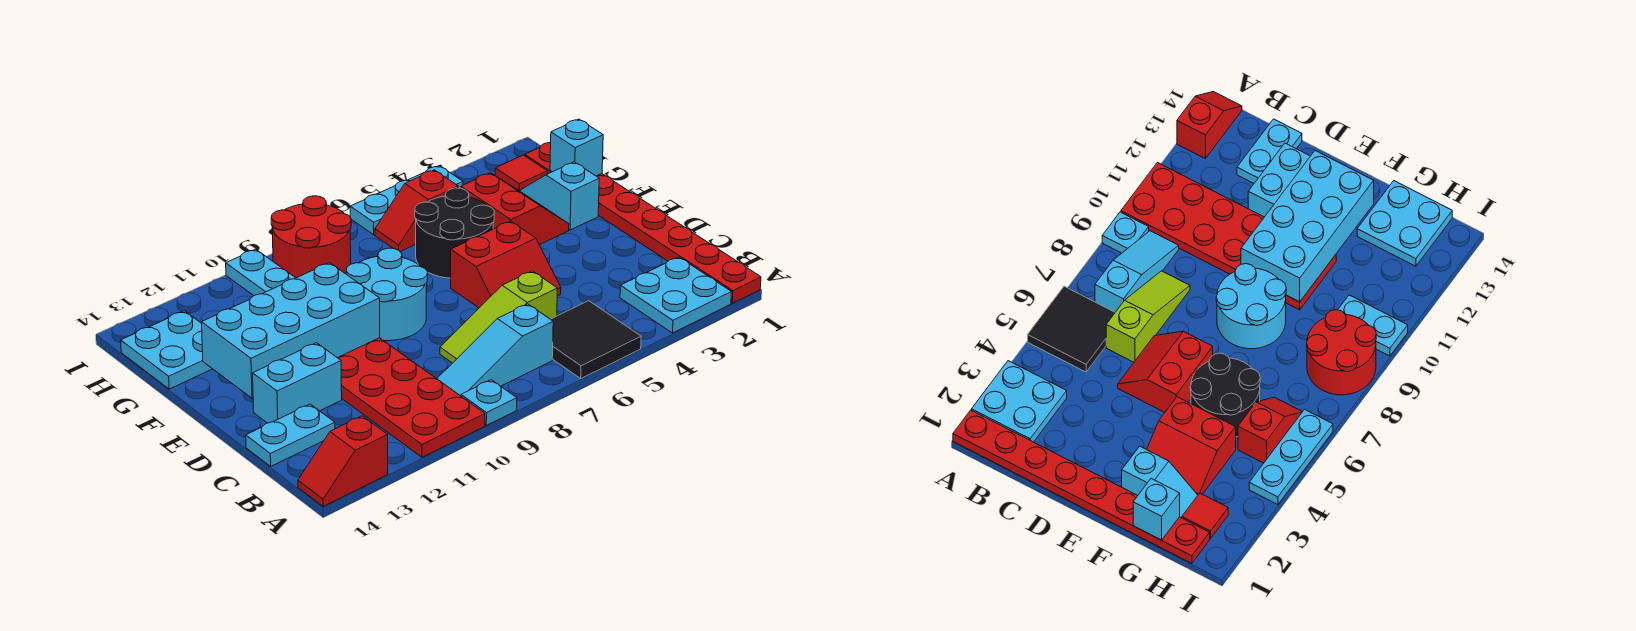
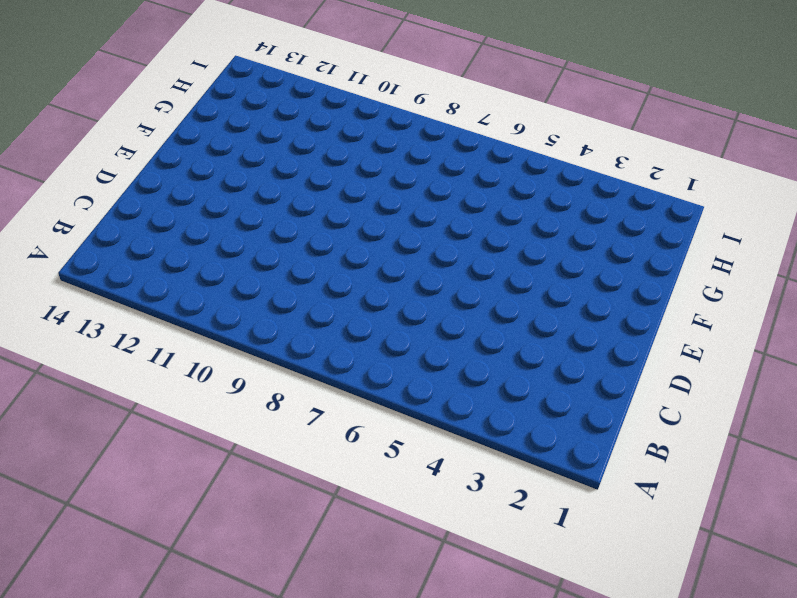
none -> red plate A1:H1 level 1
none -> cyan plate A2:B3 level 1
none -> black tile A5:B6 level 1

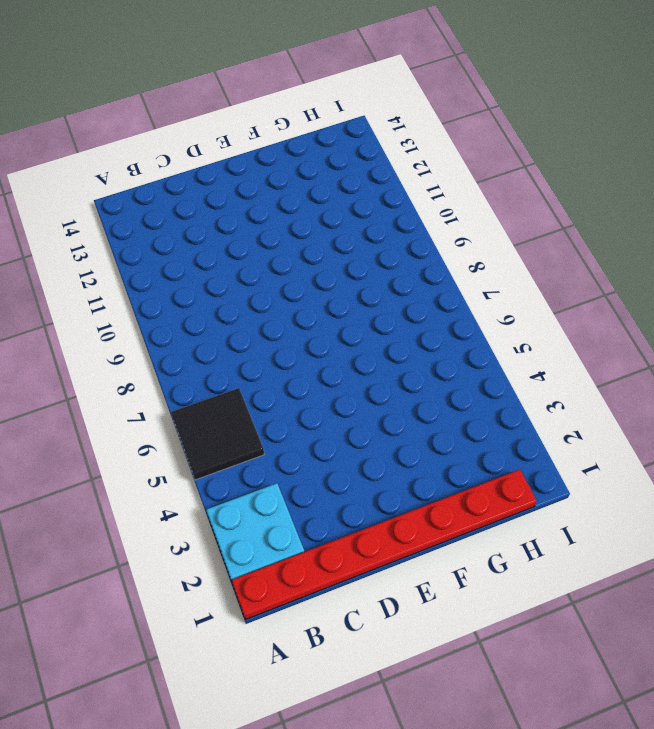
none -> cyan plate A9 level 1
none -> red plate A10:F11 level 1
none -> red slope A13:A14 level 1 top 13

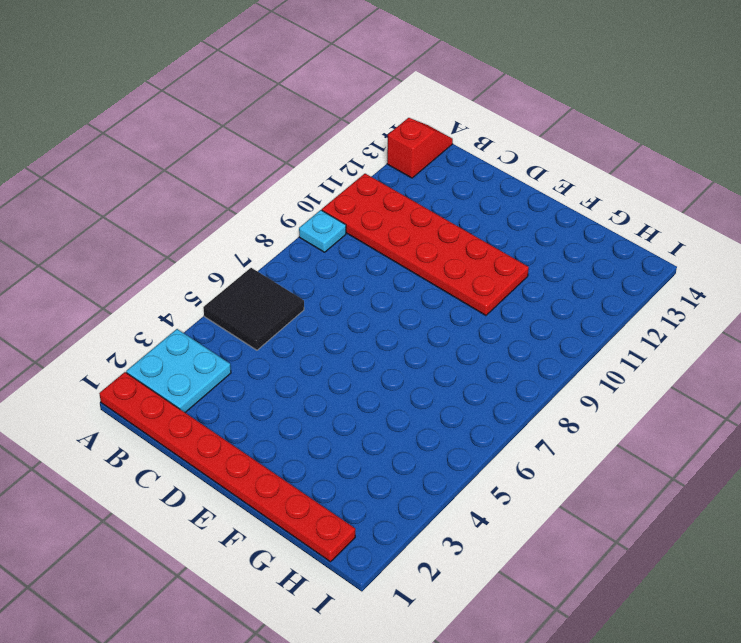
none -> cyan slope B7:B9 level 1 top 7
none -> lime slope C6:C8 level 1 top 6
none -> cyan plate C13:C14 level 1

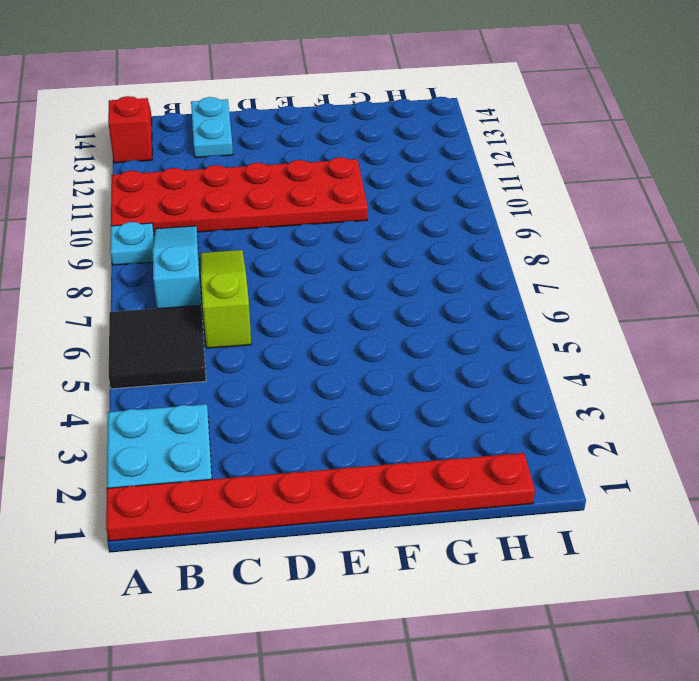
none -> red slope D5:E6 level 1 top E
none -> cyan brick D12:D13 level 1
none -> cyan round brick E8:F9 level 1

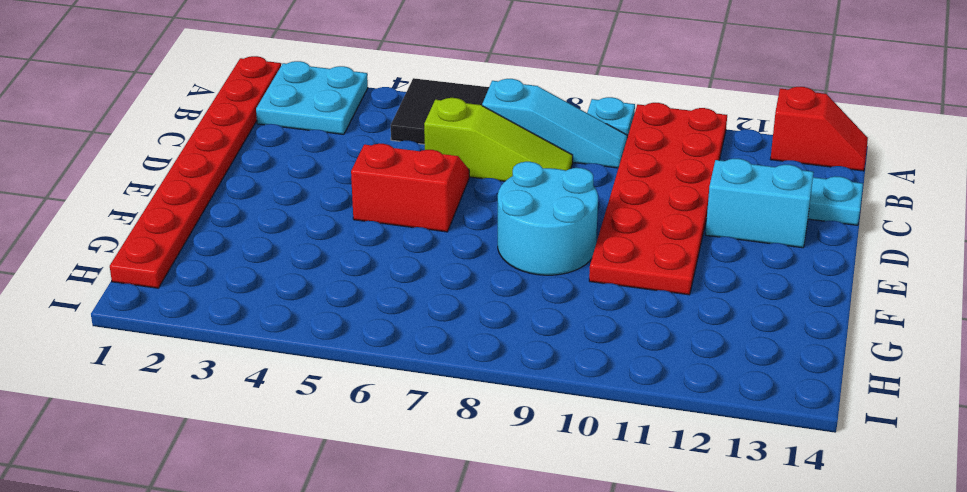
none -> cyan slope F2:G2 level 1 top F
none -> red slope F3:G4 level 1 top 4
none -> black round brick F5:G6 level 1

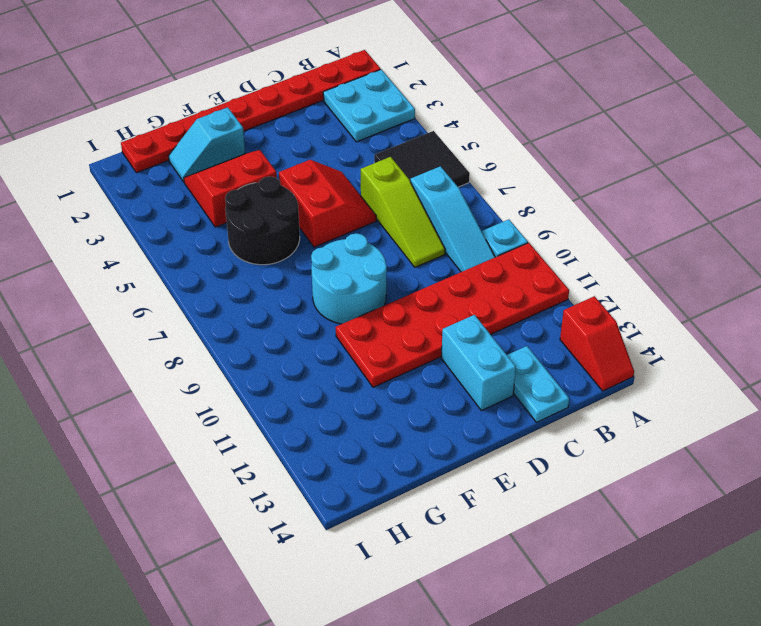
none -> cyan plate G13:H14 level 1
none -> red tile H2 level 1
none -> red slope H5:H6 level 1 top 5

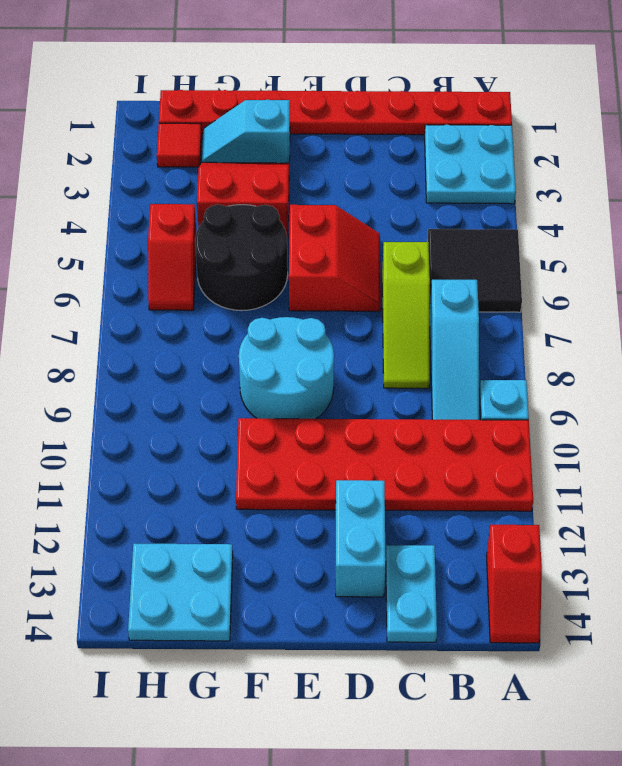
none -> red round brick H8:I9 level 1
none -> cyan plate H10:I10 level 1
none -> cyan plate I4:I6 level 1

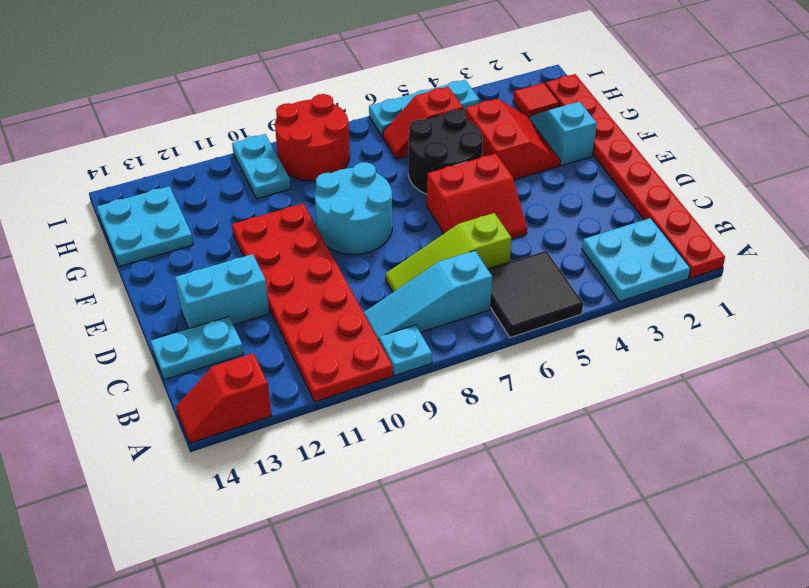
none -> cyan brick E10:F13 level 2
none -> cyan brick G1 level 2

